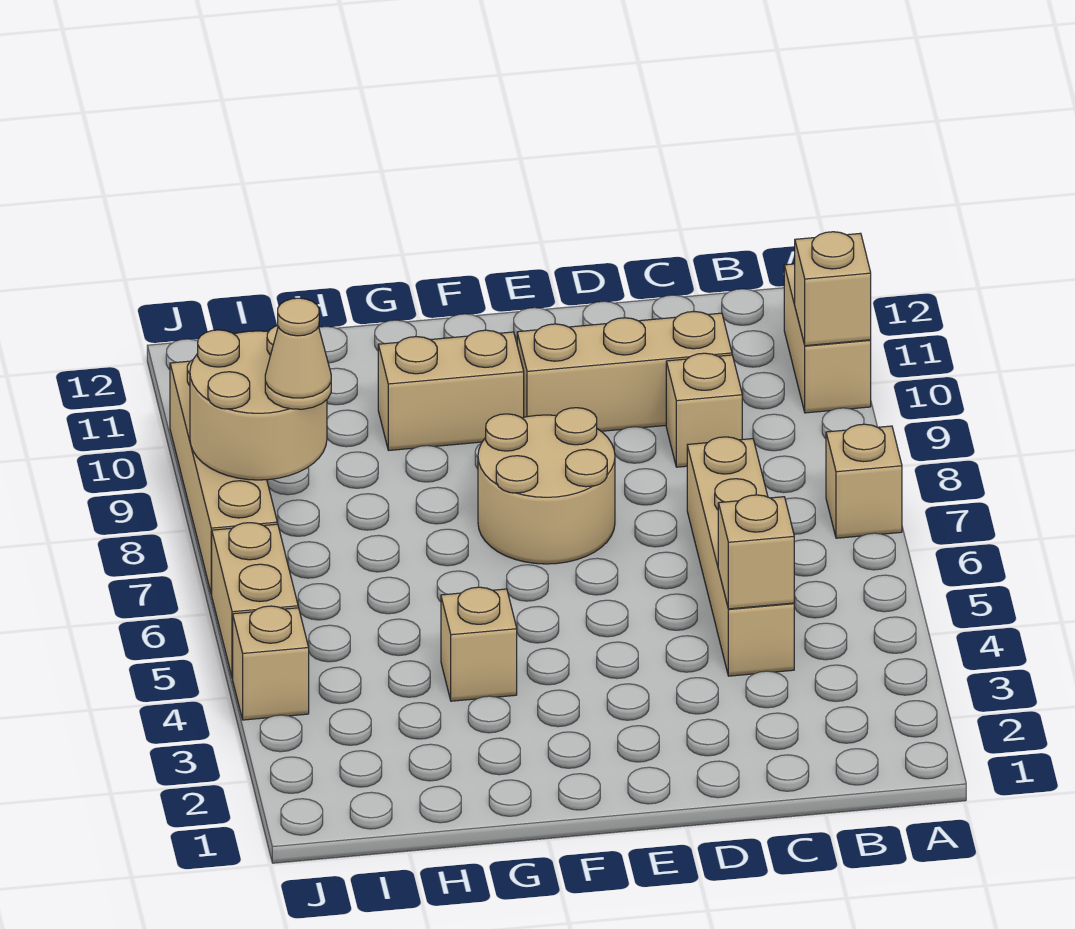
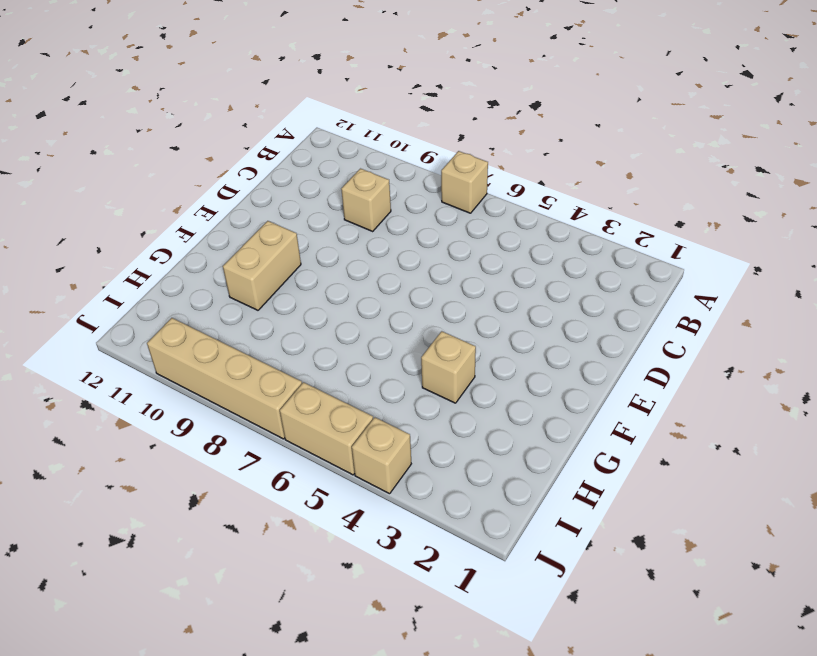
none -> tan brick A10:A11 level 1
none -> tan brick C4:C7 level 1
none -> tan brick C10:E10 level 1

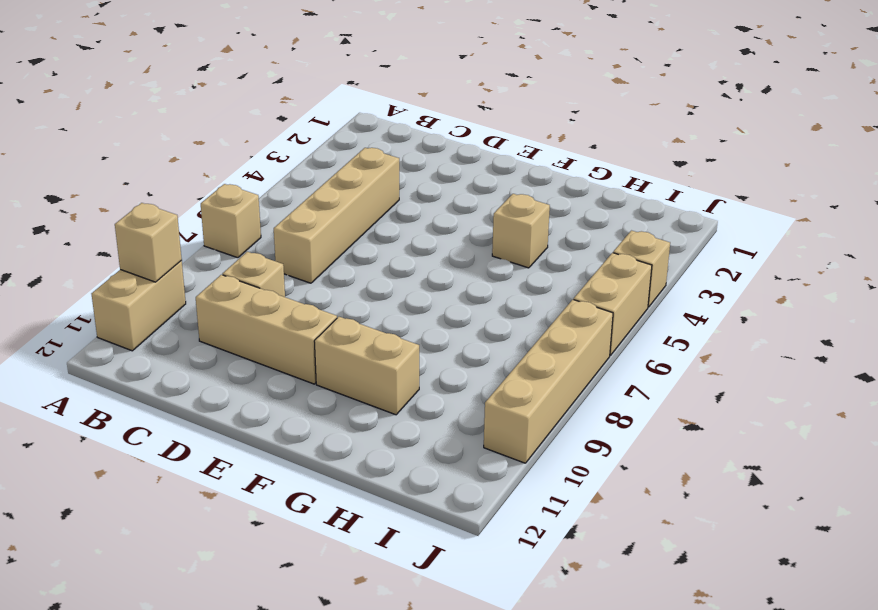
none -> tan round brick E7:F8 level 1
none -> tan brick C4 level 2
none -> tan round brick I8:J9 level 2

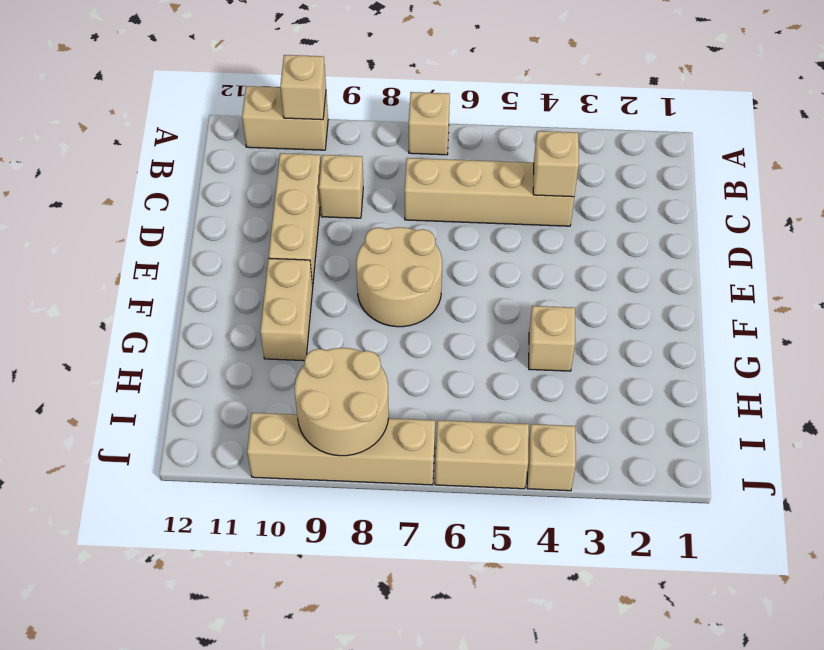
none -> tan cone I8 level 3

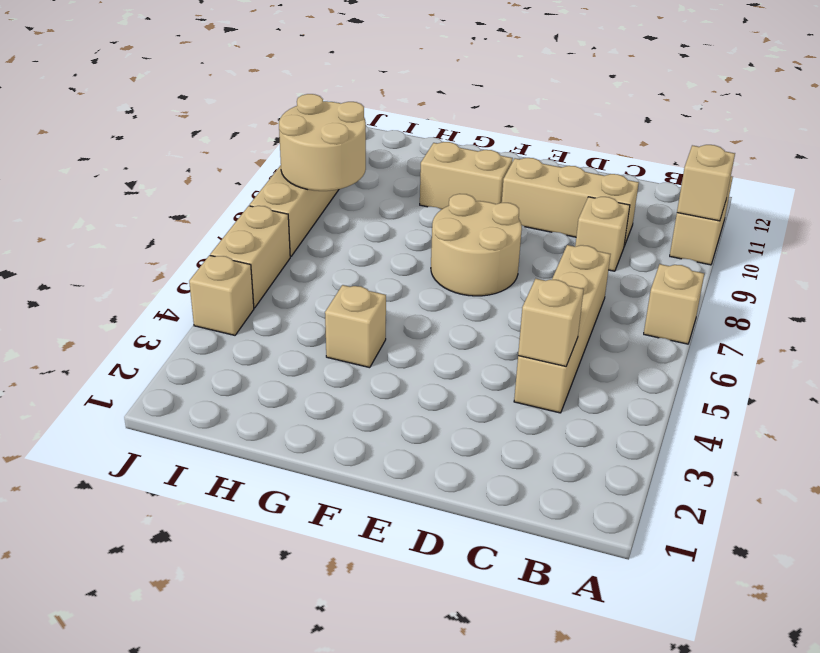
none -> tan cone I8 level 3

